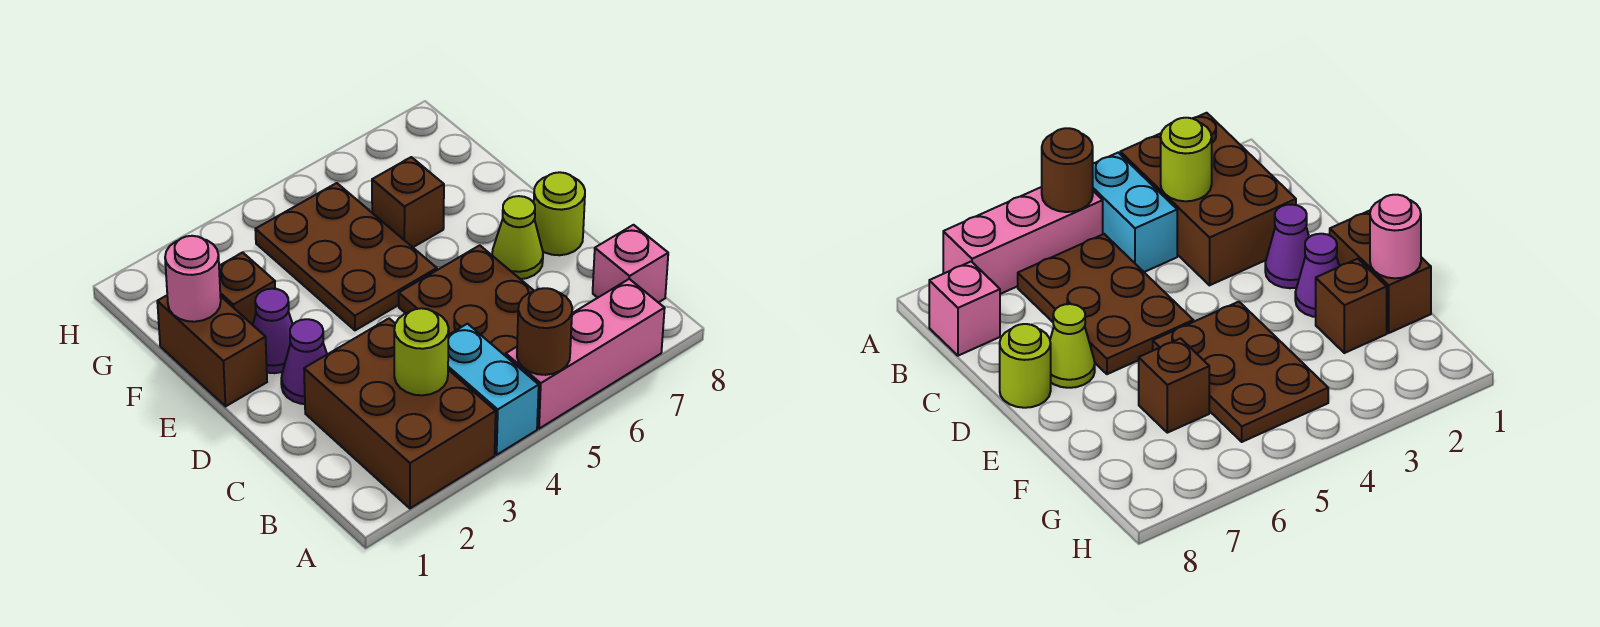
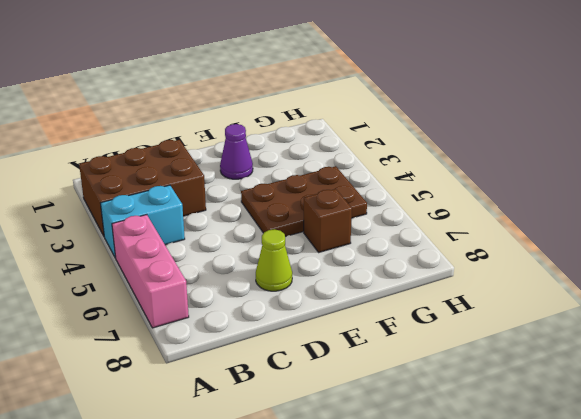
none -> brown plate B5:D6 level 1
none -> pink brick B8 level 1
none -> purple cone D2 level 1

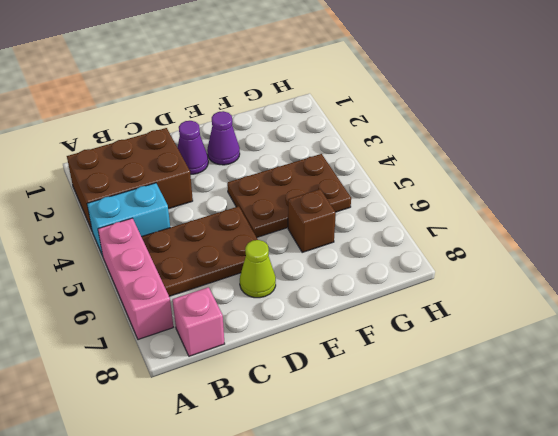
none -> lime round brick D8 level 1
none -> brown brick E1:F1 level 1
none -> brown brick F2 level 1

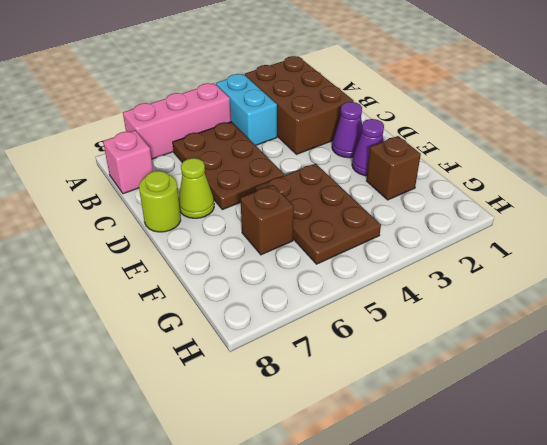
none -> brown brick E1:F1 level 1
none -> brown round brick A5 level 2
none -> lime round brick B3 level 2

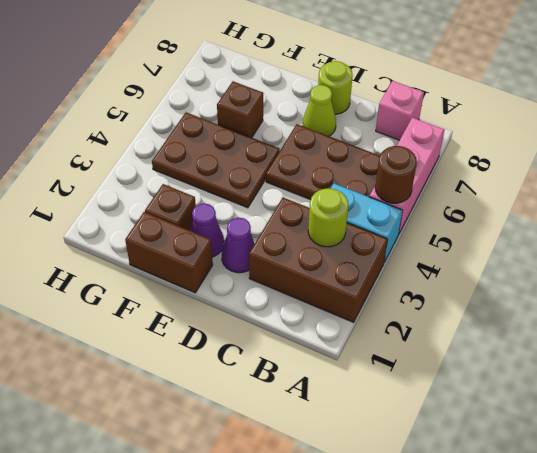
none -> pink round brick F1 level 2

